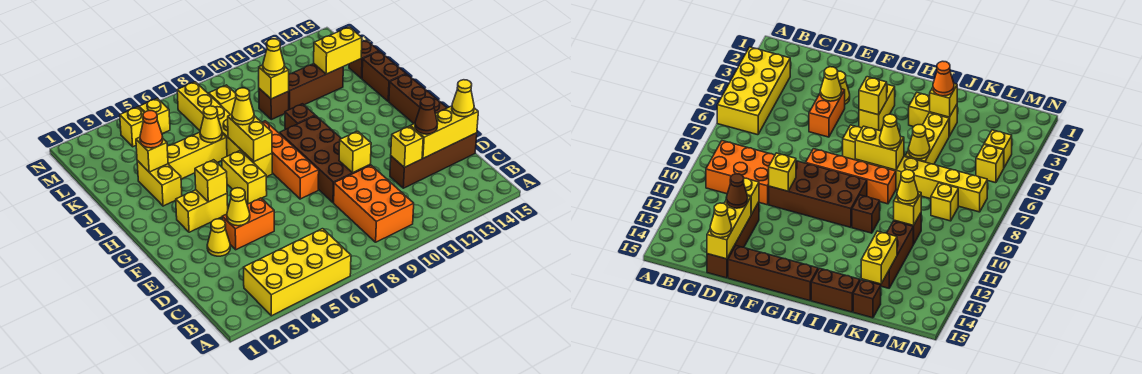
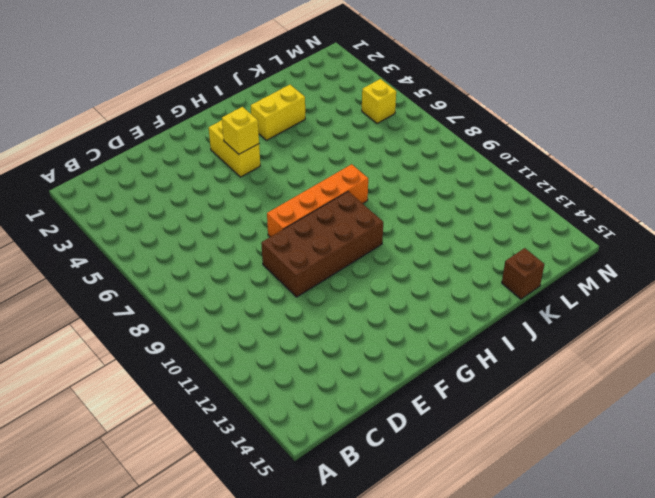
none -> yellow brick A3:B6 level 1
none -> orange brick B9:D10 level 1
none -> brown brick D12:D15 level 1
none -> yellow cone E3 level 1

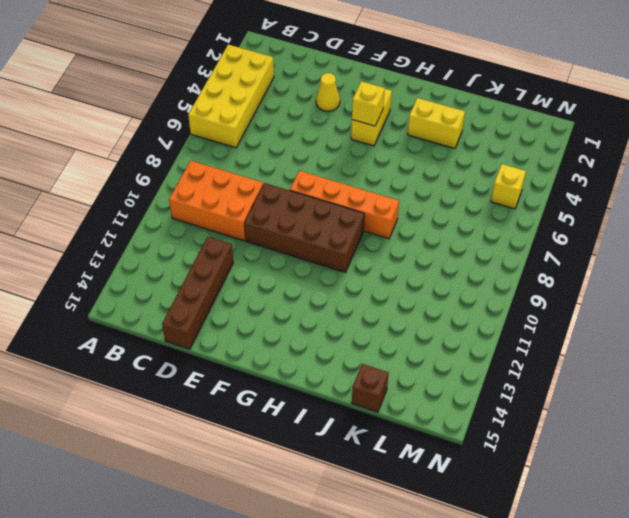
none -> orange brick E4:E5 level 1
none -> brown brick E15:H15 level 1
none -> yellow brick G6:H6 level 1
none -> yellow brick H7:M7 level 1

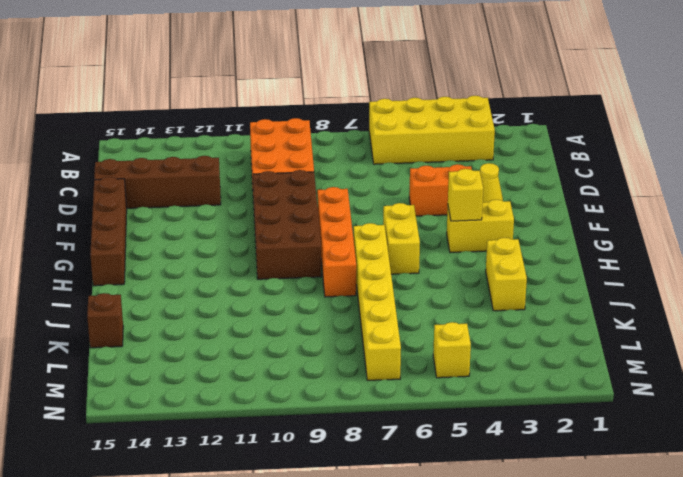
none -> brown brick I10 level 1
none -> brown brick I15:J15 level 1
none -> yellow brick J4:J6 level 1
none -> brown brick K10 level 1

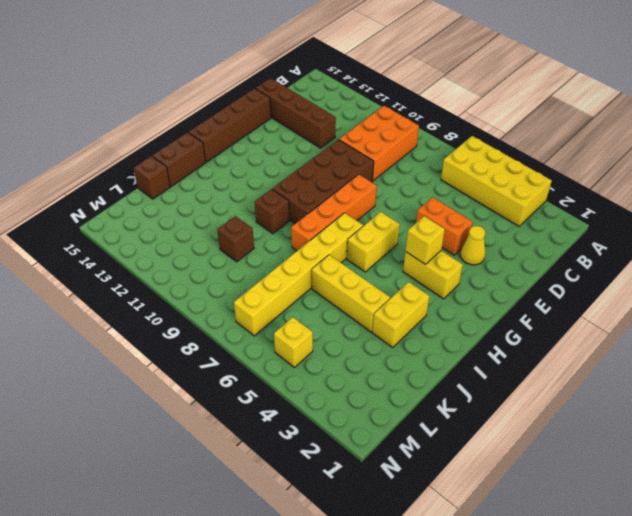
none -> brown brick K11:K13 level 1
none -> yellow brick L8 level 1
none -> yellow brick M4 level 1
none -> yellow brick D12 level 2

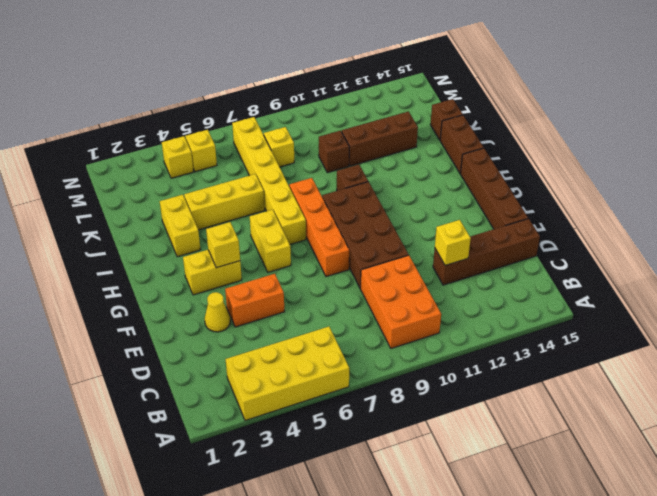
none -> yellow brick D13:D15 level 2
none -> yellow cone E4 level 2
none -> yellow brick E10 level 2
none -> yellow brick H7:I7 level 2

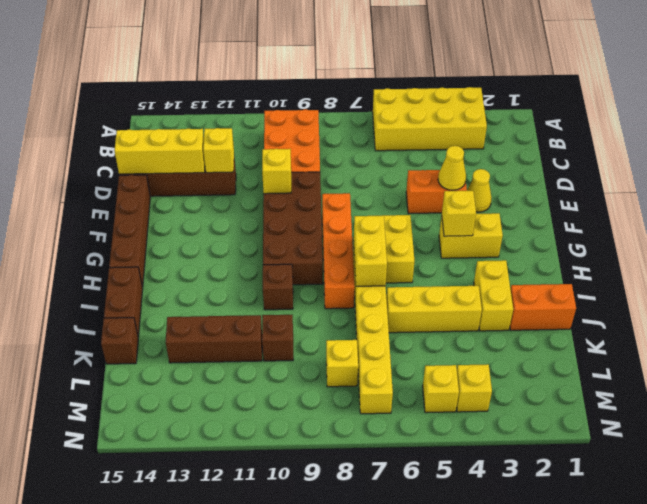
orange brick J1:J2 level 1 -> none
none -> yellow brick J3 level 2
none -> yellow cone J6 level 2
none -> yellow brick K10 level 2
none -> yellow brick K13:K14 level 2

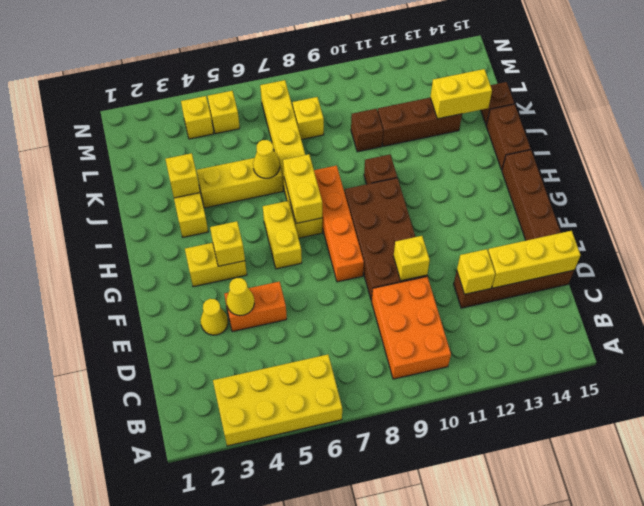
none -> yellow brick K10 level 2
none -> brown cone D13 level 3
none -> yellow cone D15 level 3
none -> yellow cone I7 level 3

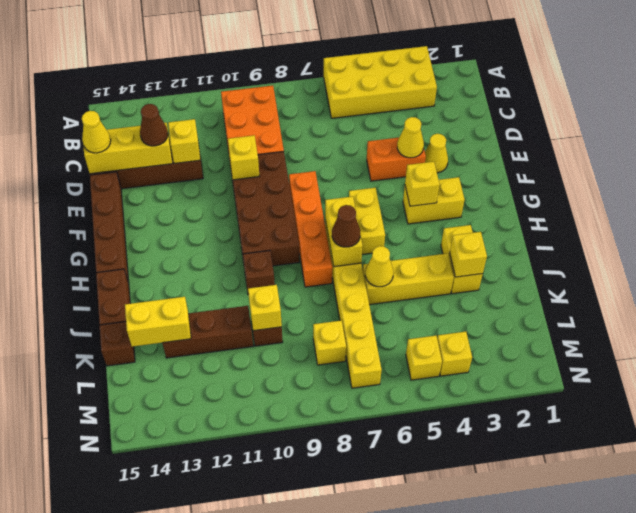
brown cone I7 level 3 -> yellow cone I7 level 3
none -> orange cone J3 level 3
none -> yellow cone K10 level 3

